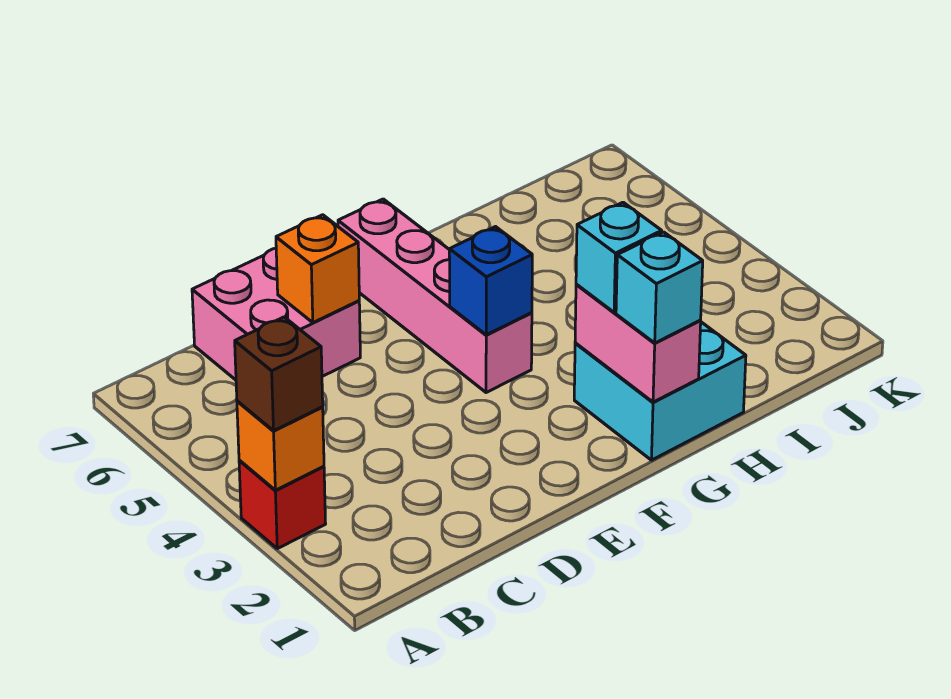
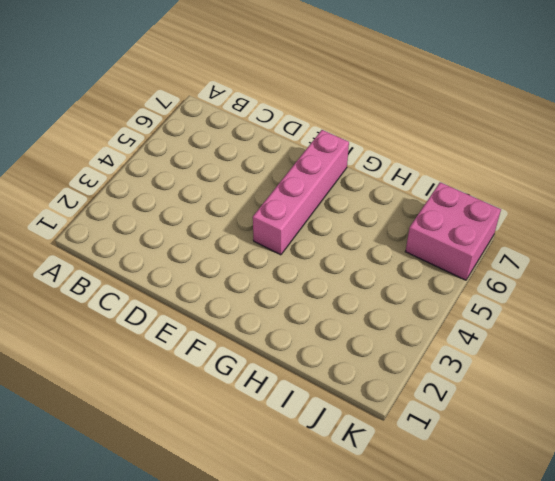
pink brick J6:K7 level 1 -> pink brick C6:D7 level 1
none -> red brick A3 level 1
none -> cyan brick G1:H2 level 1

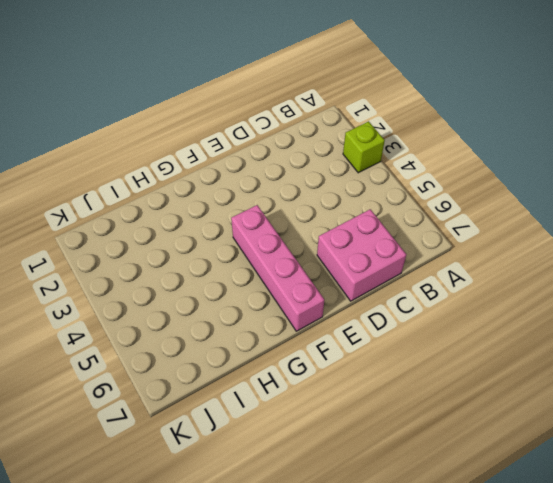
lime brick A3 level 1 -> red brick A3 level 1
none -> cyan brick G1:H2 level 1
none -> orange brick A3 level 2

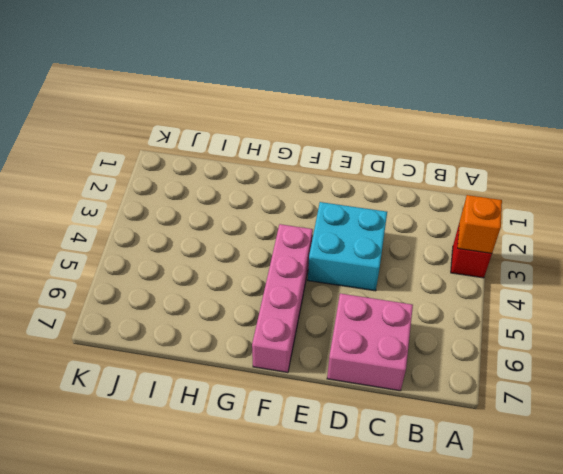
cyan brick D3:E4 level 1 -> cyan brick G1:H2 level 1
none -> orange brick D6 level 2
none -> blue brick F4 level 2

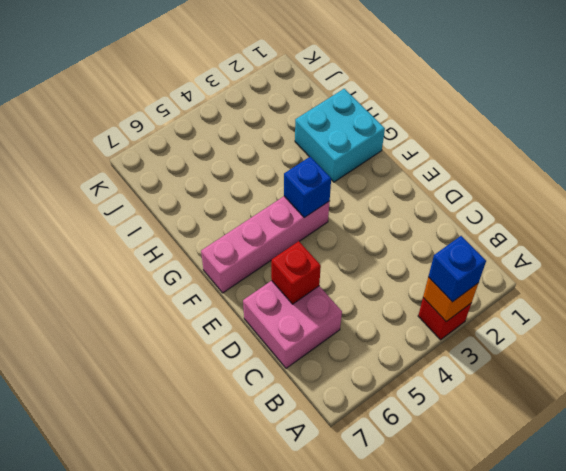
blue brick A3 level 3 -> brown brick A3 level 3
red brick D6 level 2 -> orange brick D6 level 2
none -> pink brick G1:G2 level 2
none -> cyan brick G1 level 3

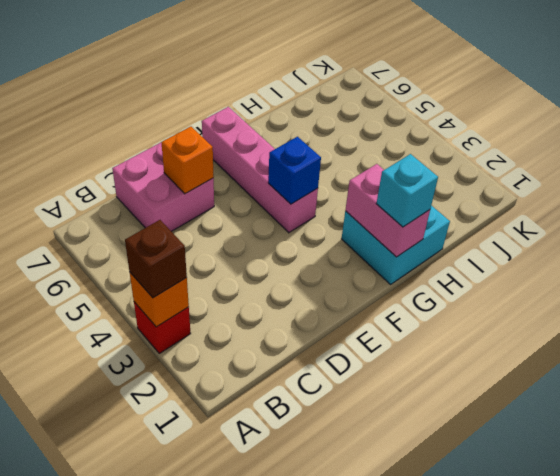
none -> cyan brick G2 level 3

